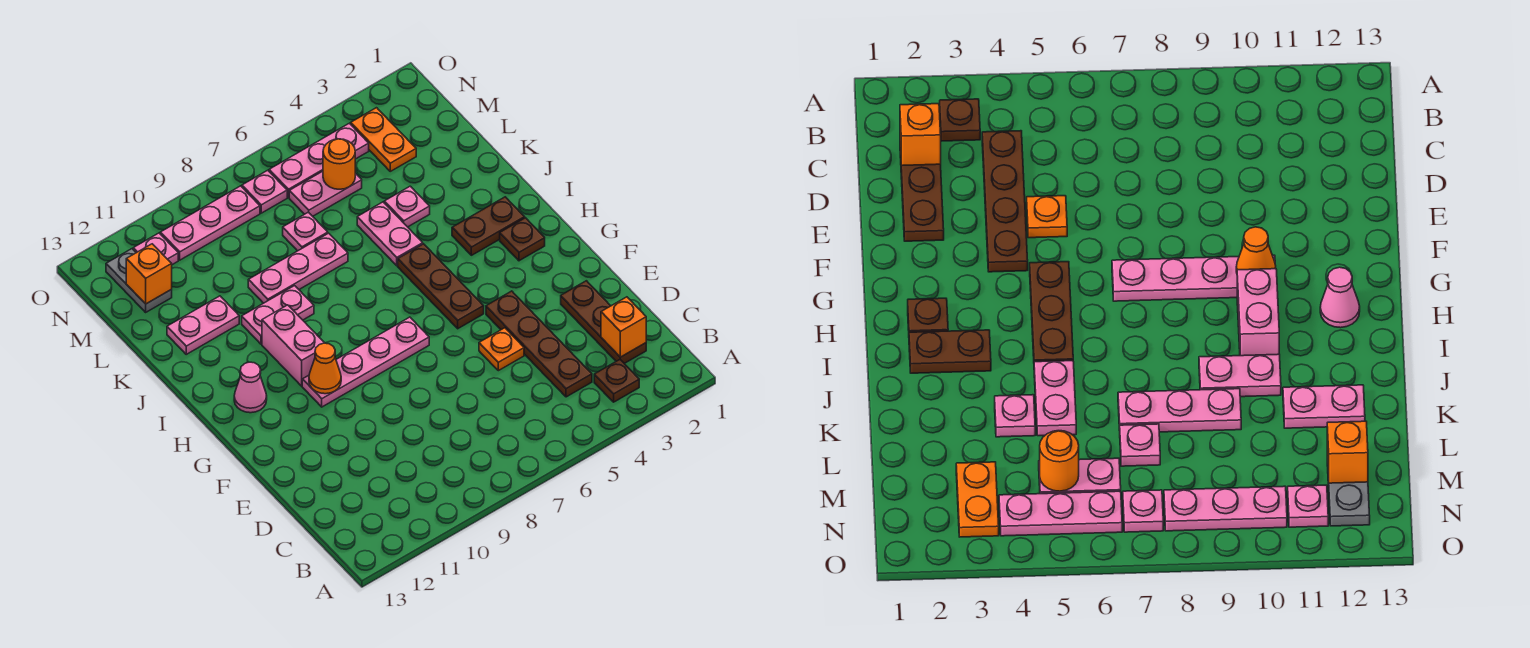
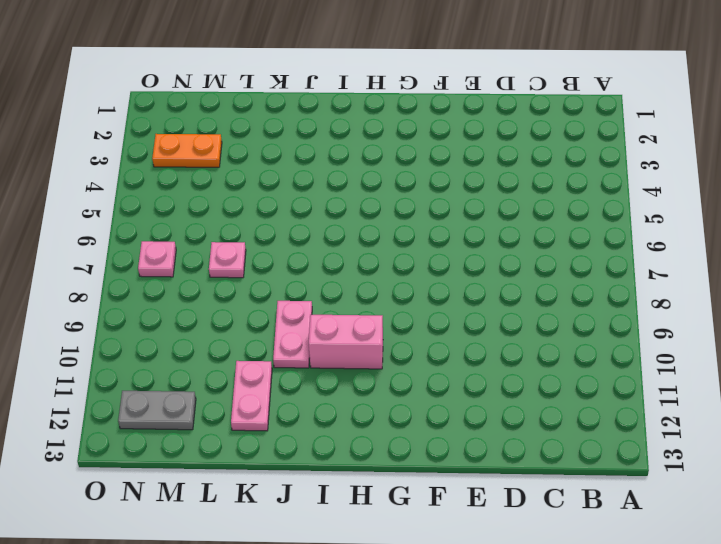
none -> brown plate B3 level 1
none -> brown plate C2:E2 level 1
none -> brown plate C4:F4 level 1

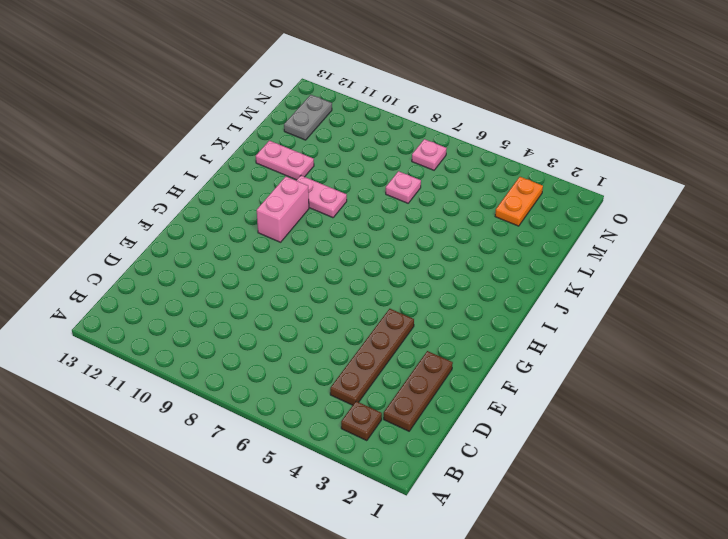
none -> orange plate E5 level 1
none -> brown plate G5:I5 level 1
none -> pink plate G7:G10 level 1

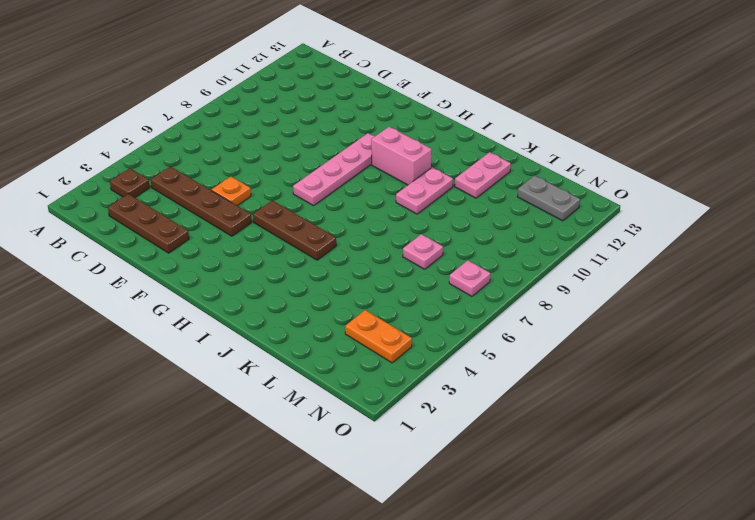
none -> brown plate H2 level 1
none -> pink cone H12 level 1
none -> brown plate I2:I3 level 1

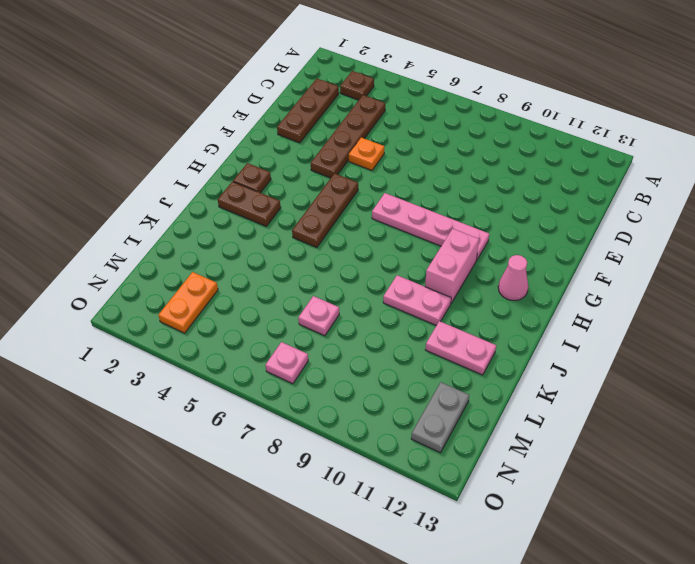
none -> pink plate J5:K5 level 1
none -> pink plate K4 level 1
none -> pink plate K7:K9 level 1

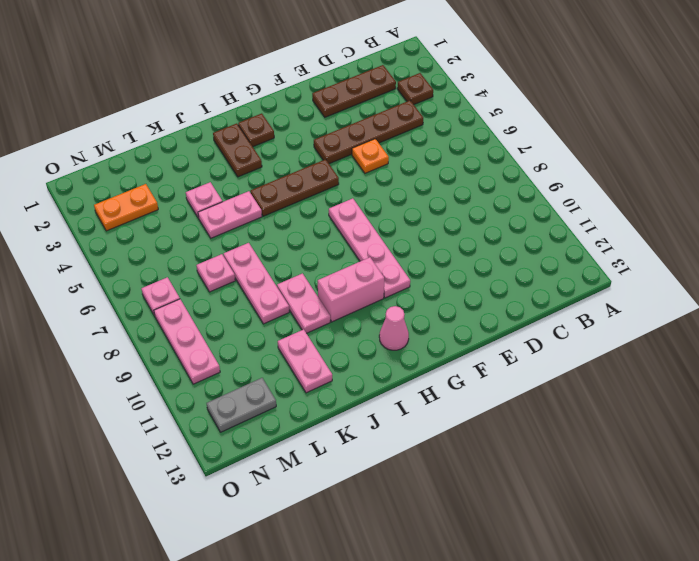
none -> pink plate M5:M6 level 1
none -> pink plate N4:N6 level 1
none -> pink plate N11 level 1

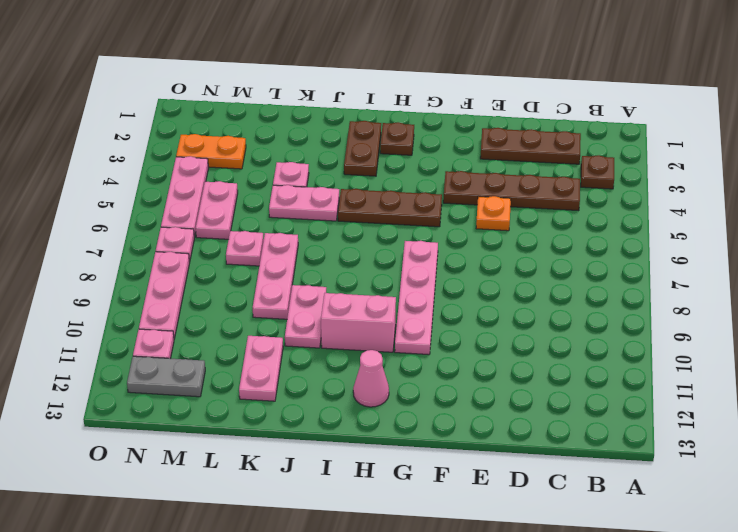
none -> orange brick C2 level 2
none -> orange cone G10 level 2
none -> orange round brick M5 level 2

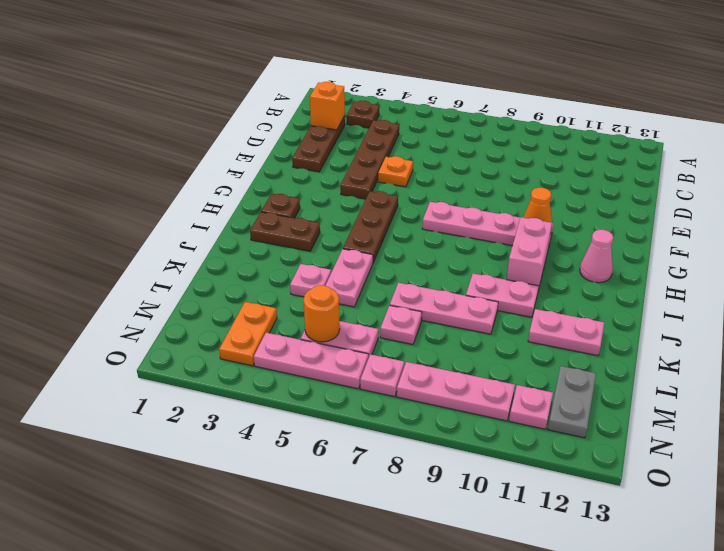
none -> orange brick M12 level 2

